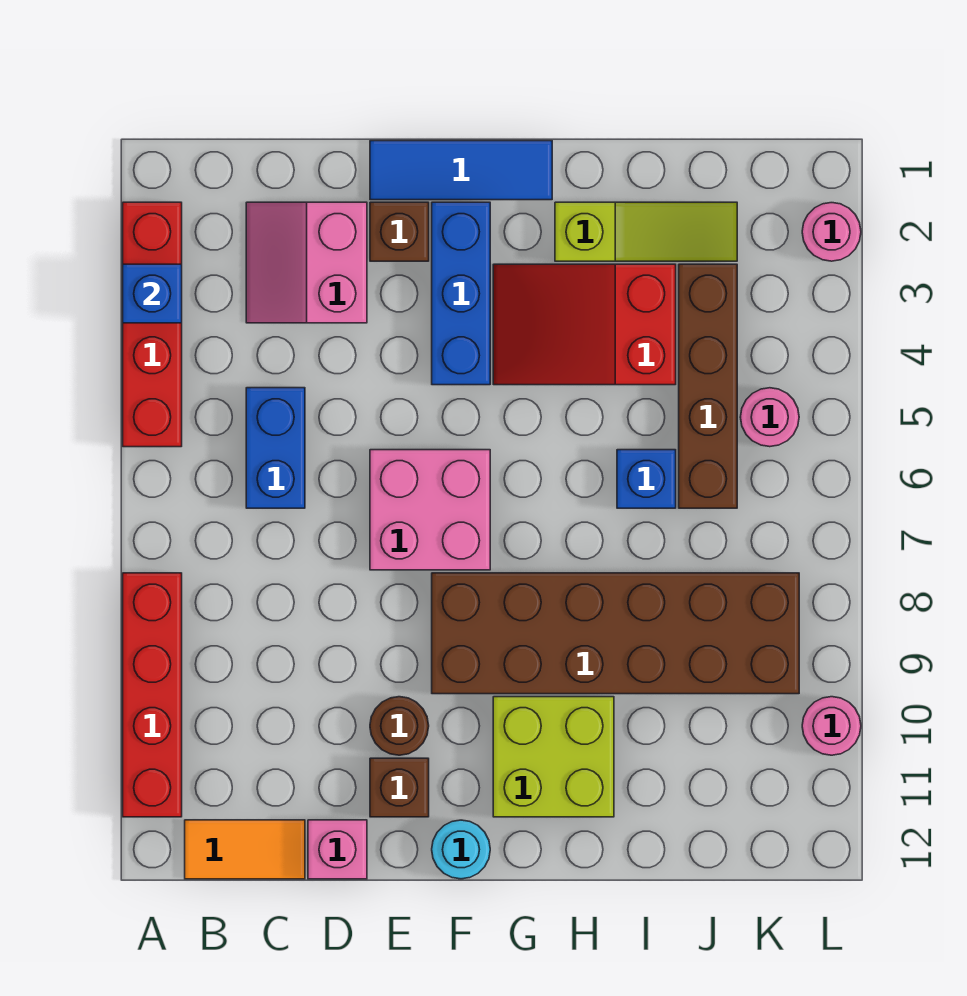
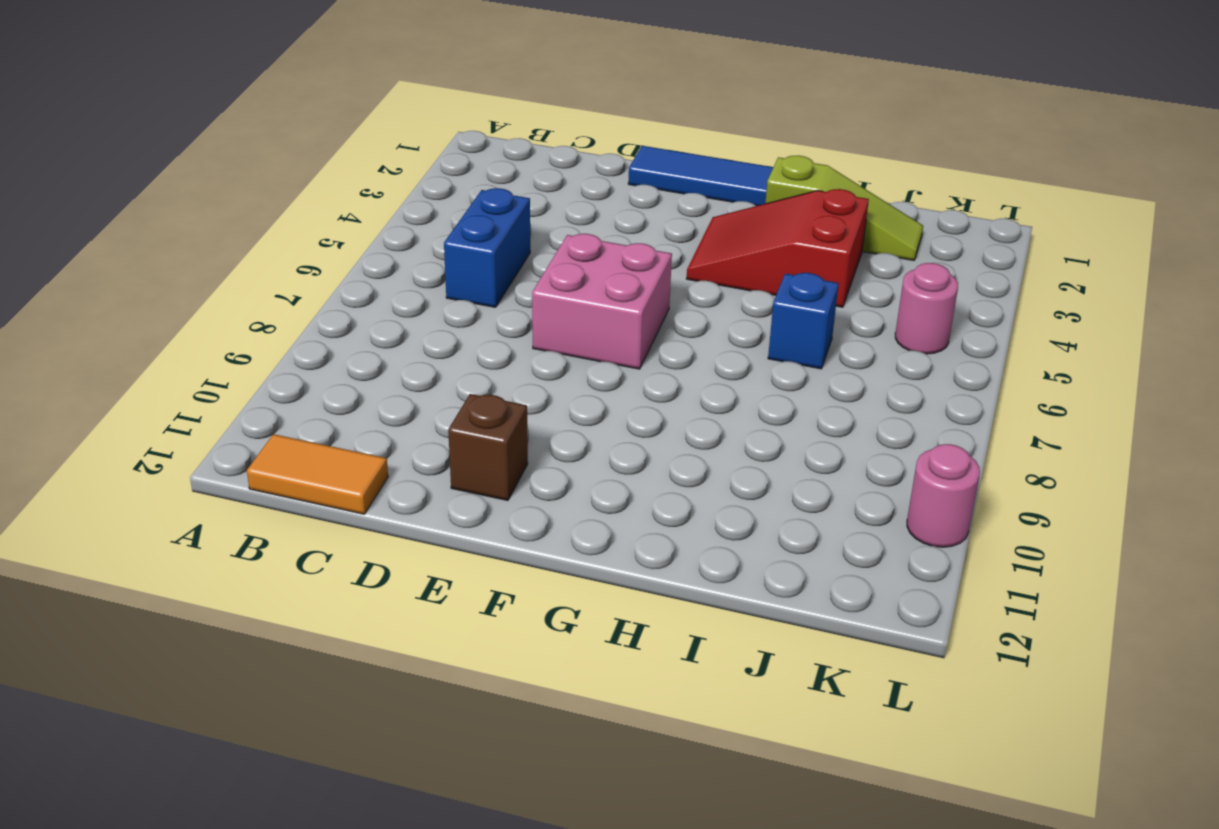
none -> red brick A2:A5 level 1
none -> red brick A8:A11 level 1
none -> pink slope C2:D3 level 1 top D

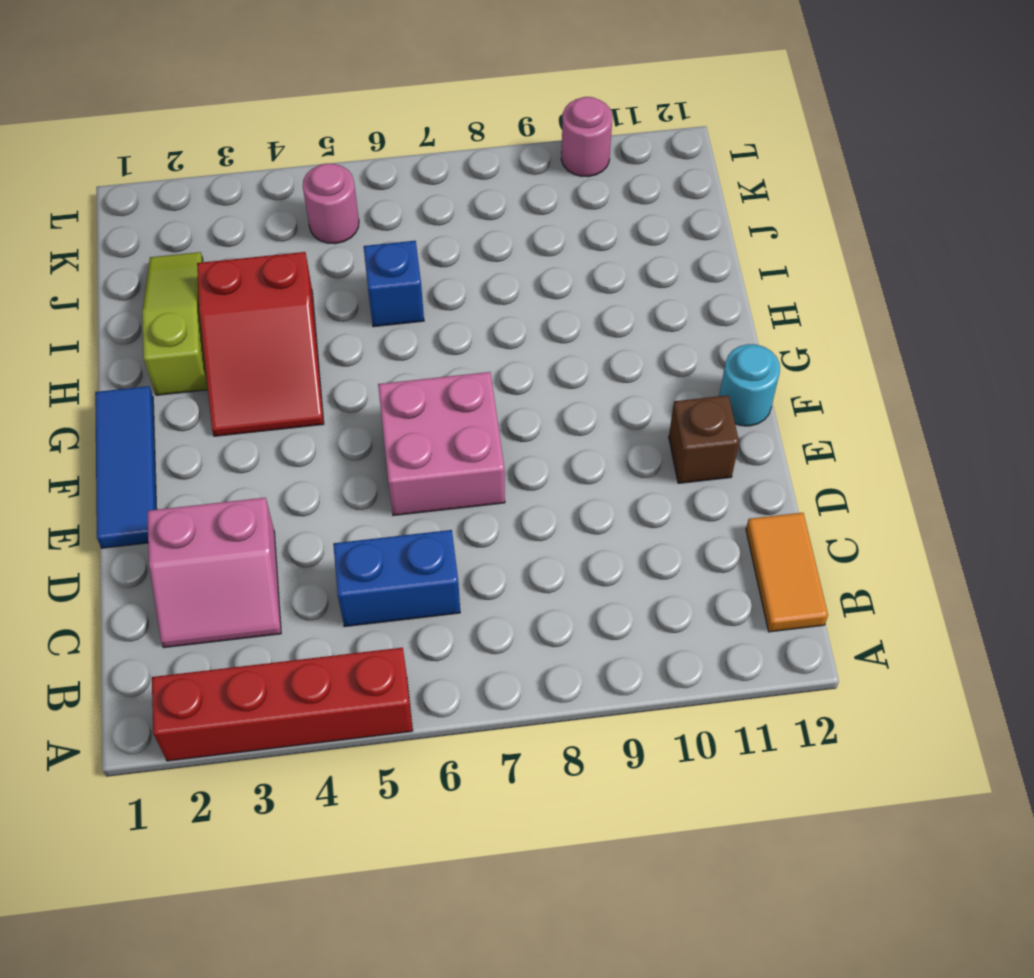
none -> red brick A8:A11 level 1
none -> pink brick D12 level 1
none -> brown brick E2 level 1

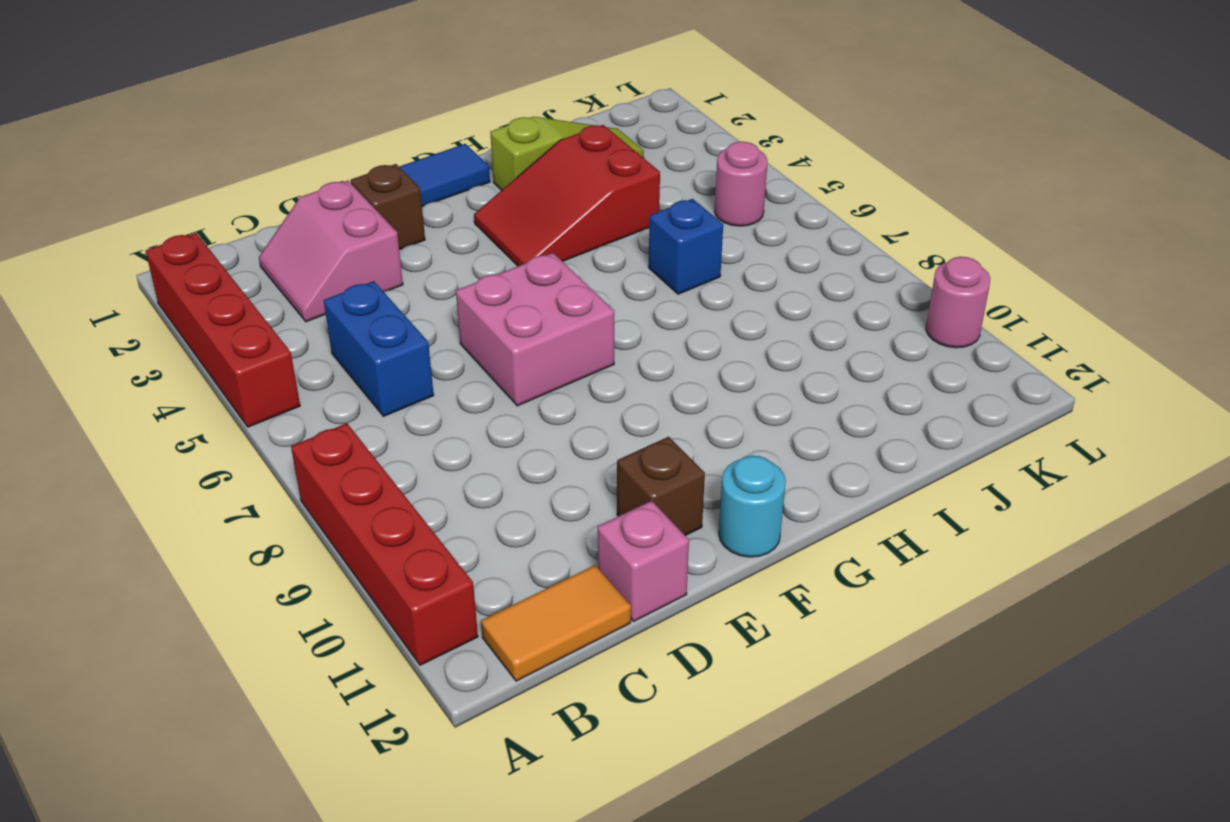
none -> brown round brick E10 level 1
none -> blue brick F2:F4 level 1
none -> brown brick F8:K9 level 1

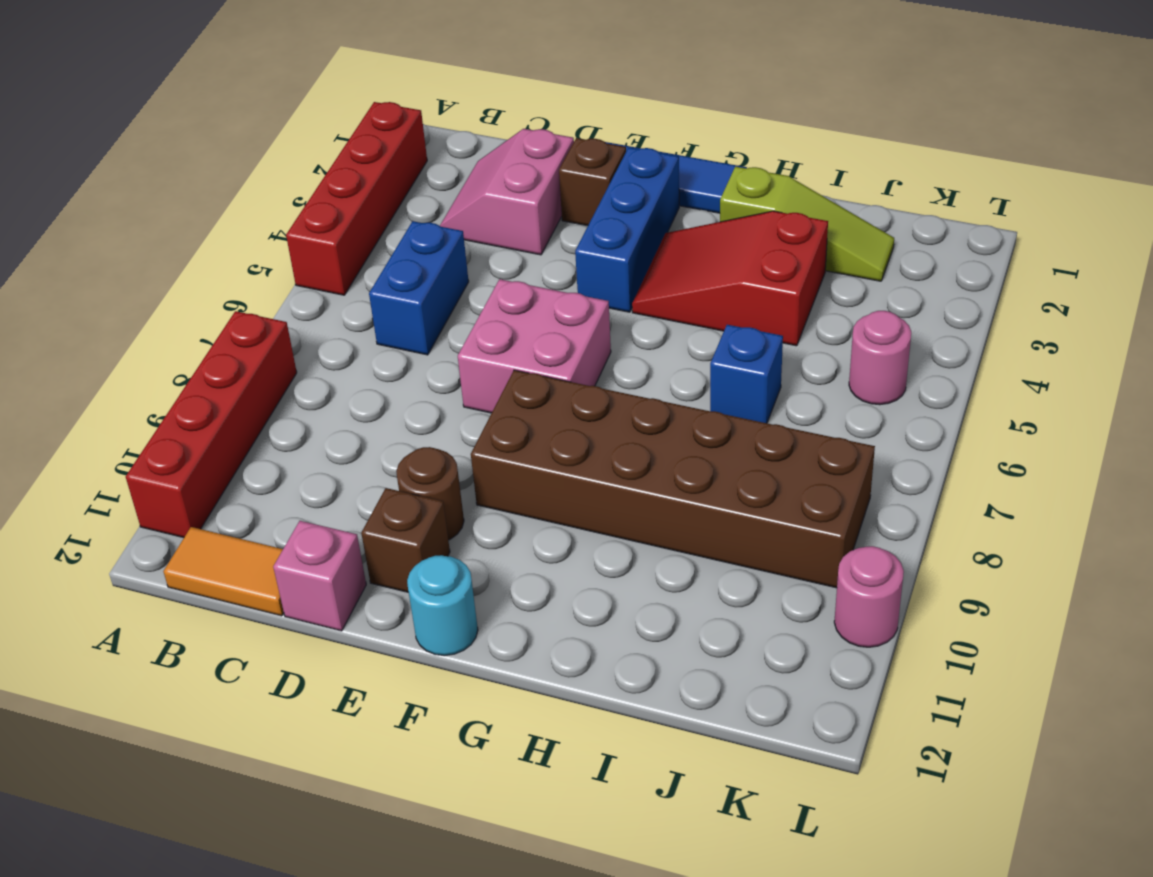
none -> lime brick G10:H11 level 1
none -> brown brick J3:J6 level 1
none -> pink round brick L2 level 1

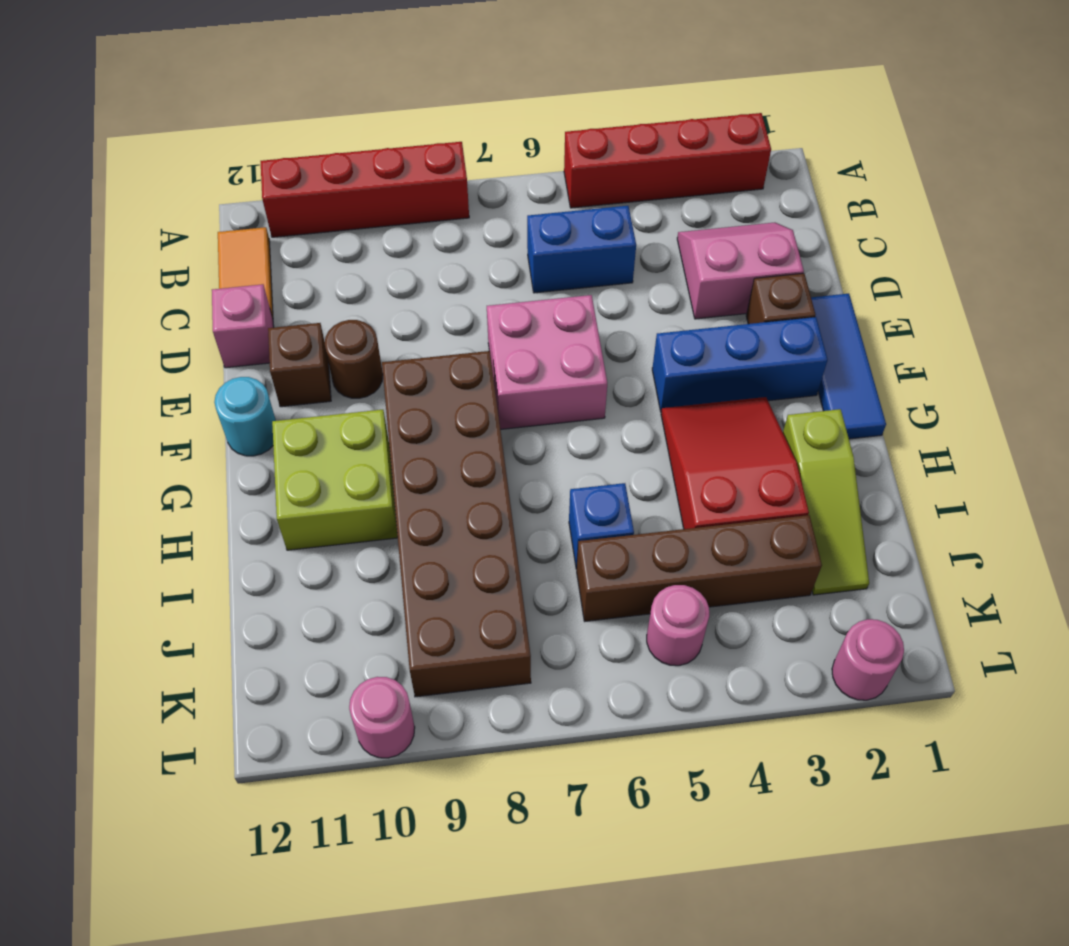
none -> blue brick A3 level 2

